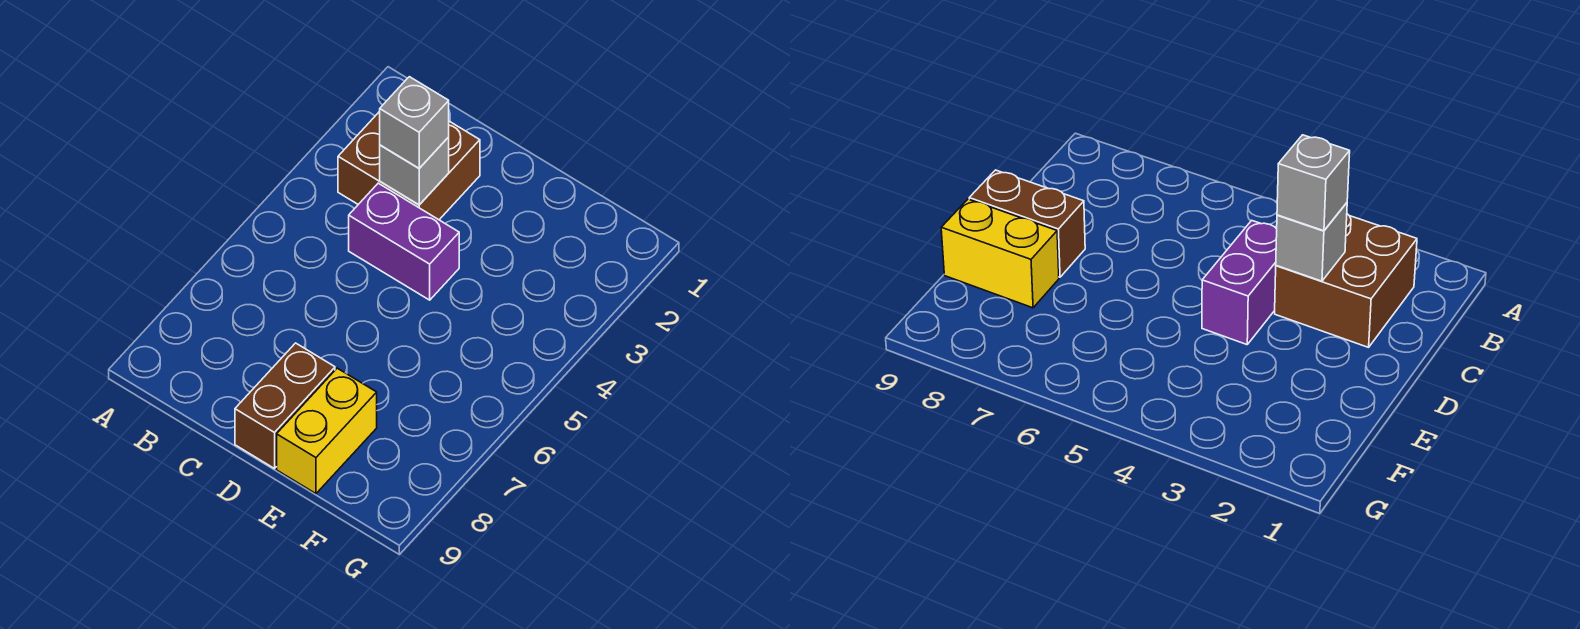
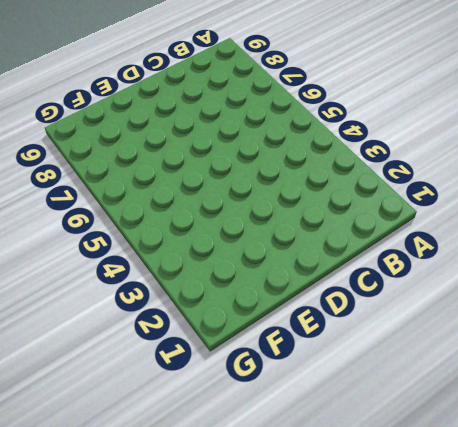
none -> brown brick B2:C3 level 1
none -> purple brick C4:D4 level 1

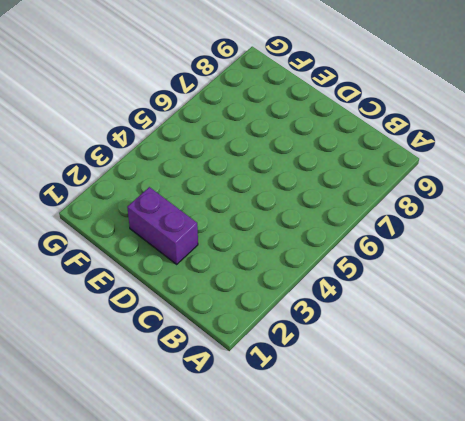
purple brick D2:E2 level 1 -> purple brick C4:D4 level 1
none -> brown brick B2:C3 level 1
none -> brown brick D8:D9 level 1

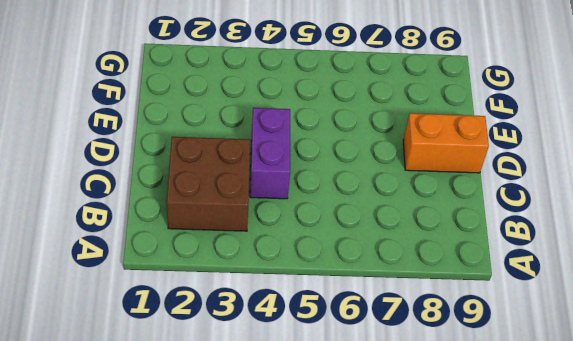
orange brick D8:D9 level 1 -> brown brick D8:D9 level 1
none -> yellow brick E8:E9 level 1
none -> grey brick C3 level 2

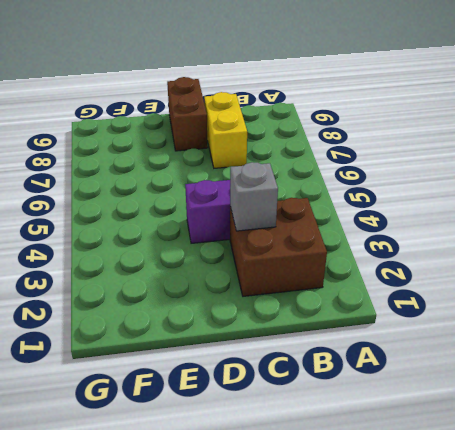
yellow brick C7:C8 level 1 -> yellow brick E8:E9 level 1
none -> grey brick C3 level 3

